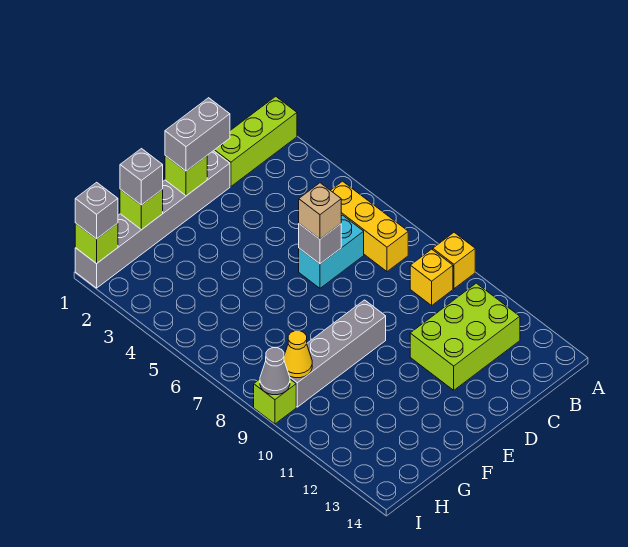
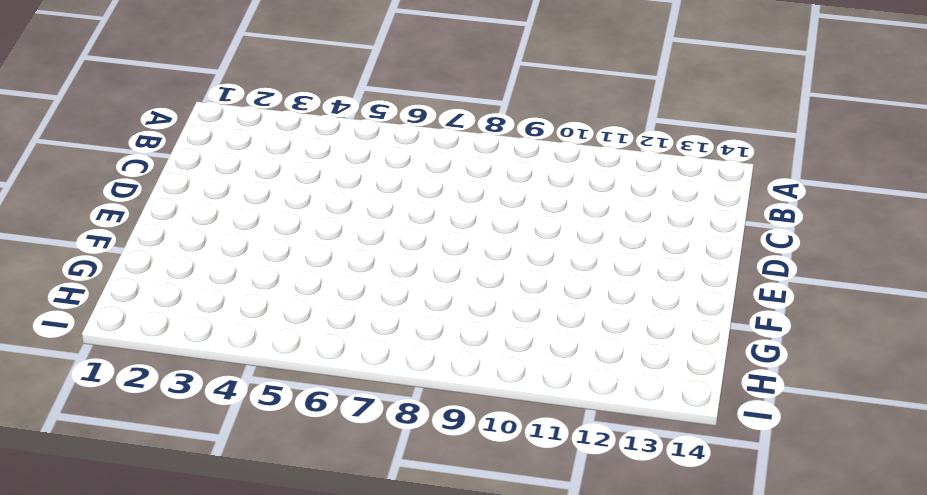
none -> lime brick A1:C1 level 1
none -> yellow brick A9 level 1
none -> yellow brick B5:B7 level 1

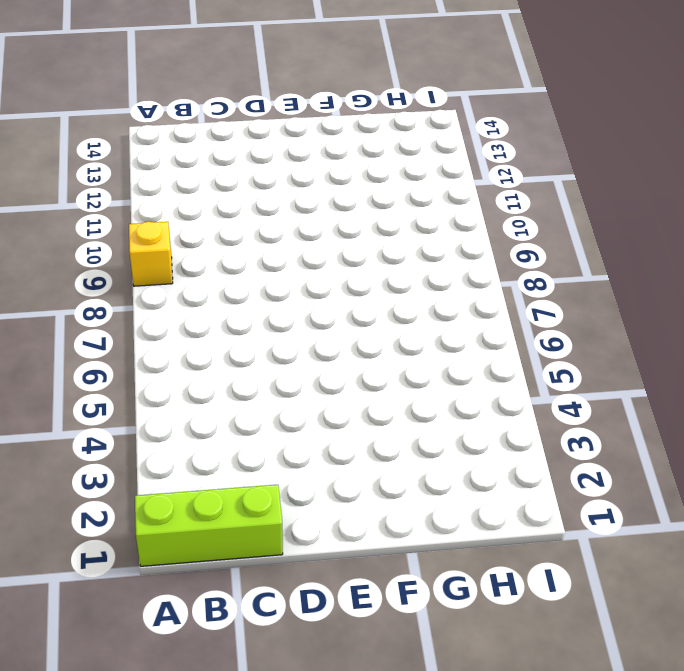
none -> yellow brick B5:B7 level 1
none -> yellow brick B9 level 1
none -> lime brick B11:D12 level 1

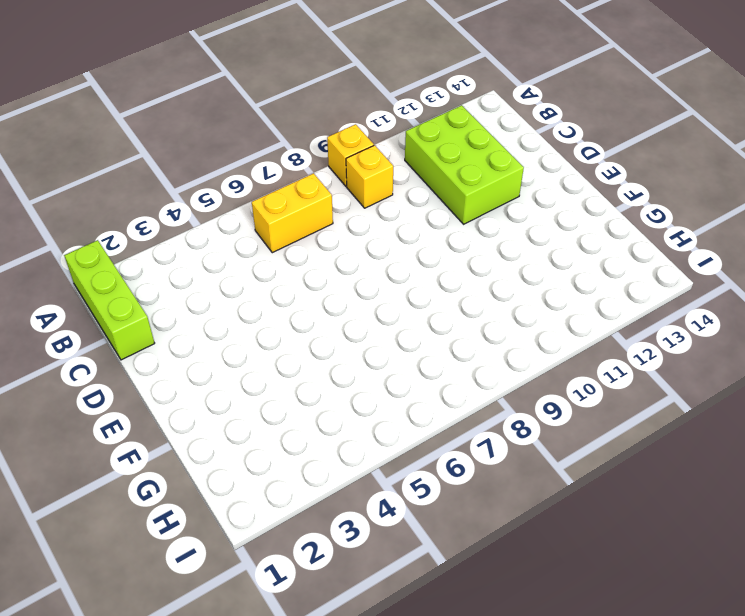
yellow brick B6:B7 level 1 -> yellow brick B5:B7 level 1
none -> cyan brick C6:D6 level 1
none -> grey brick D1:I1 level 1
none -> grey brick E9:H9 level 1

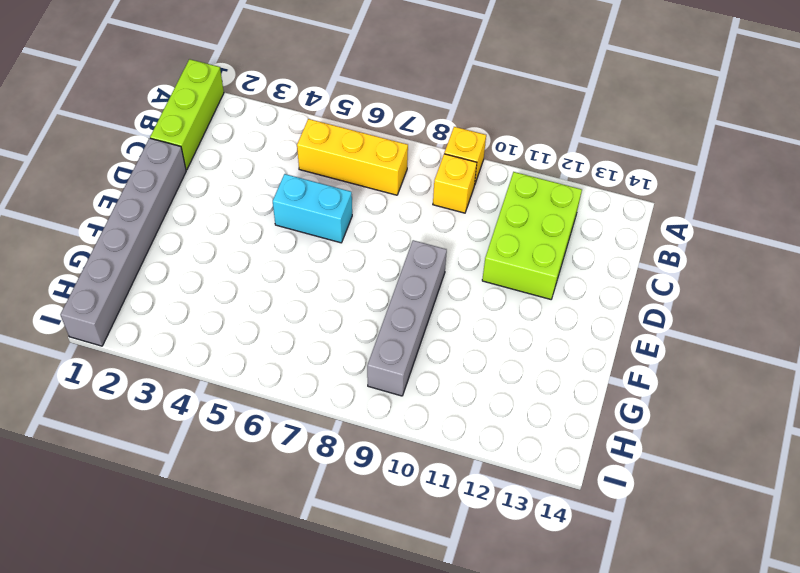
cyan brick D5:D6 level 1 -> cyan brick C6:D6 level 1
none -> lime brick I9 level 1
none -> grey brick D6 level 2
none -> lime brick E1 level 2

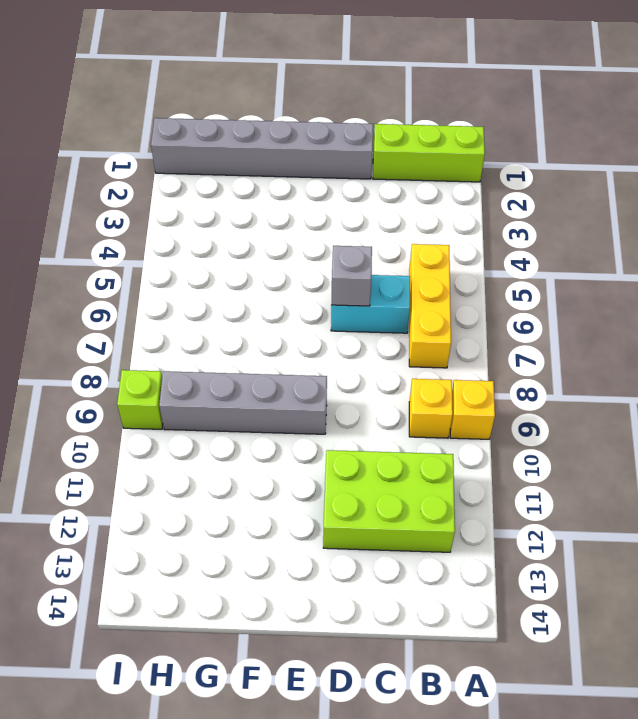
none -> lime brick E1 level 2
none -> lime brick G1 level 2
none -> yellow cone H9 level 2

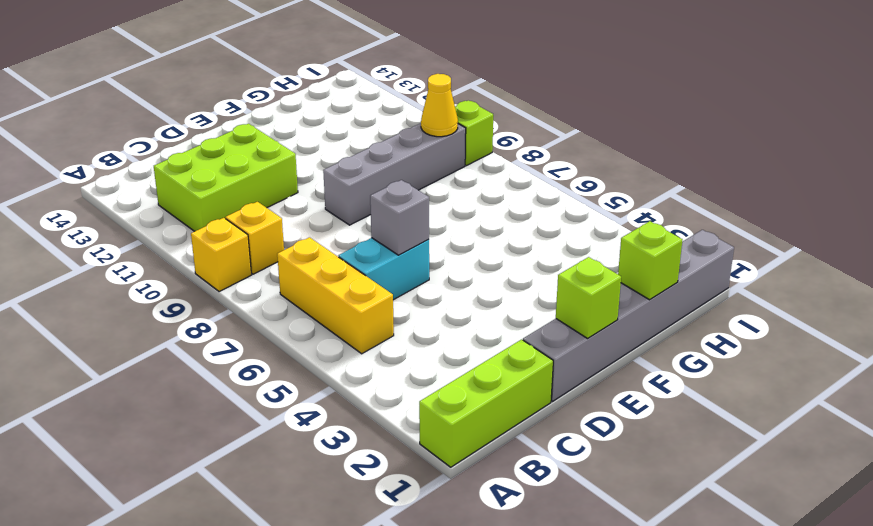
none -> lime brick I1 level 2
none -> grey cone I9 level 2
none -> grey brick D1:E1 level 3

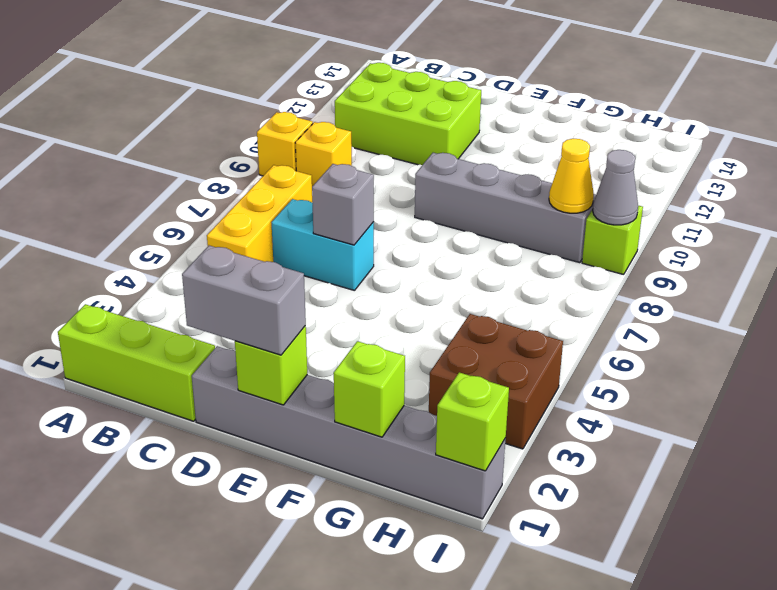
brown brick H3:I4 level 1 -> none
none -> tan brick D6 level 3
none -> grey brick G1 level 3
none -> grey brick I1 level 3

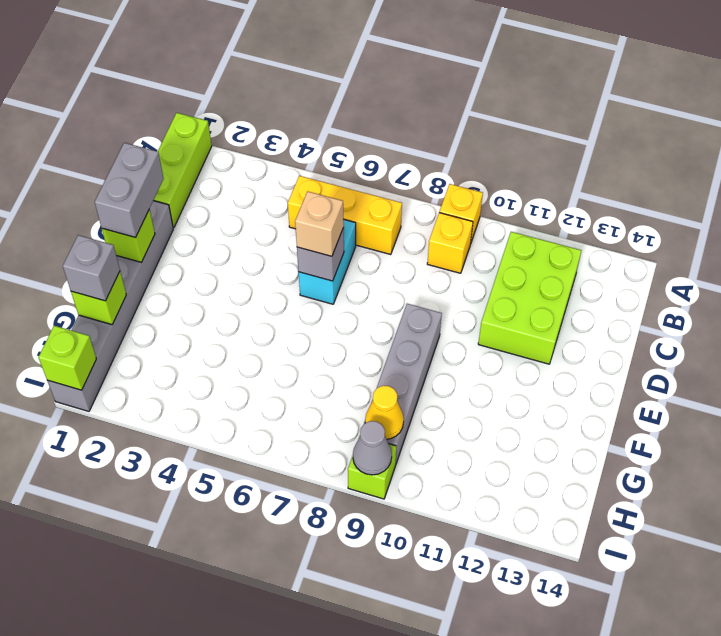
none -> grey brick I1 level 3

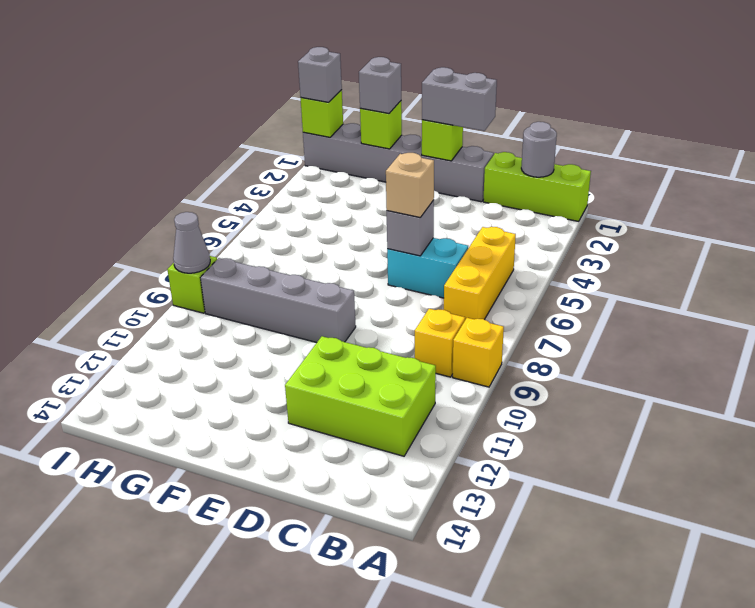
grey round brick B1 level 2 -> none
none -> yellow cone H9 level 2

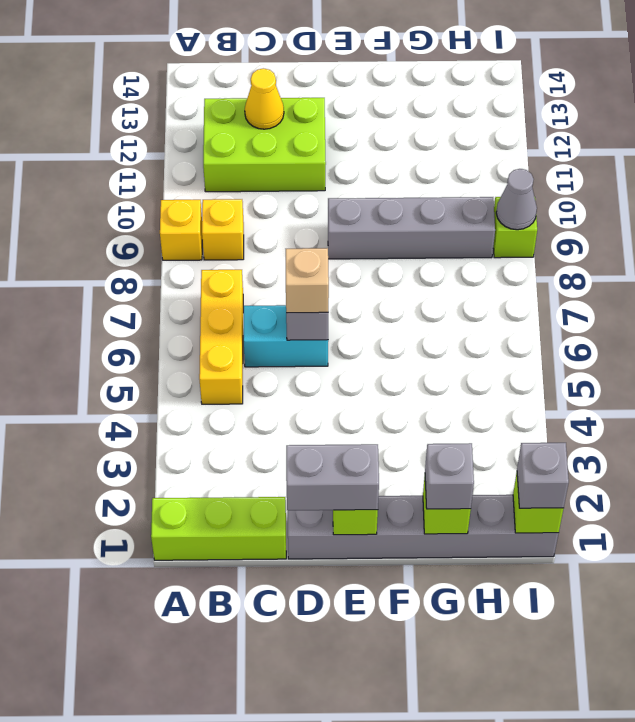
yellow cone C12 level 2 -> yellow cone H9 level 2

